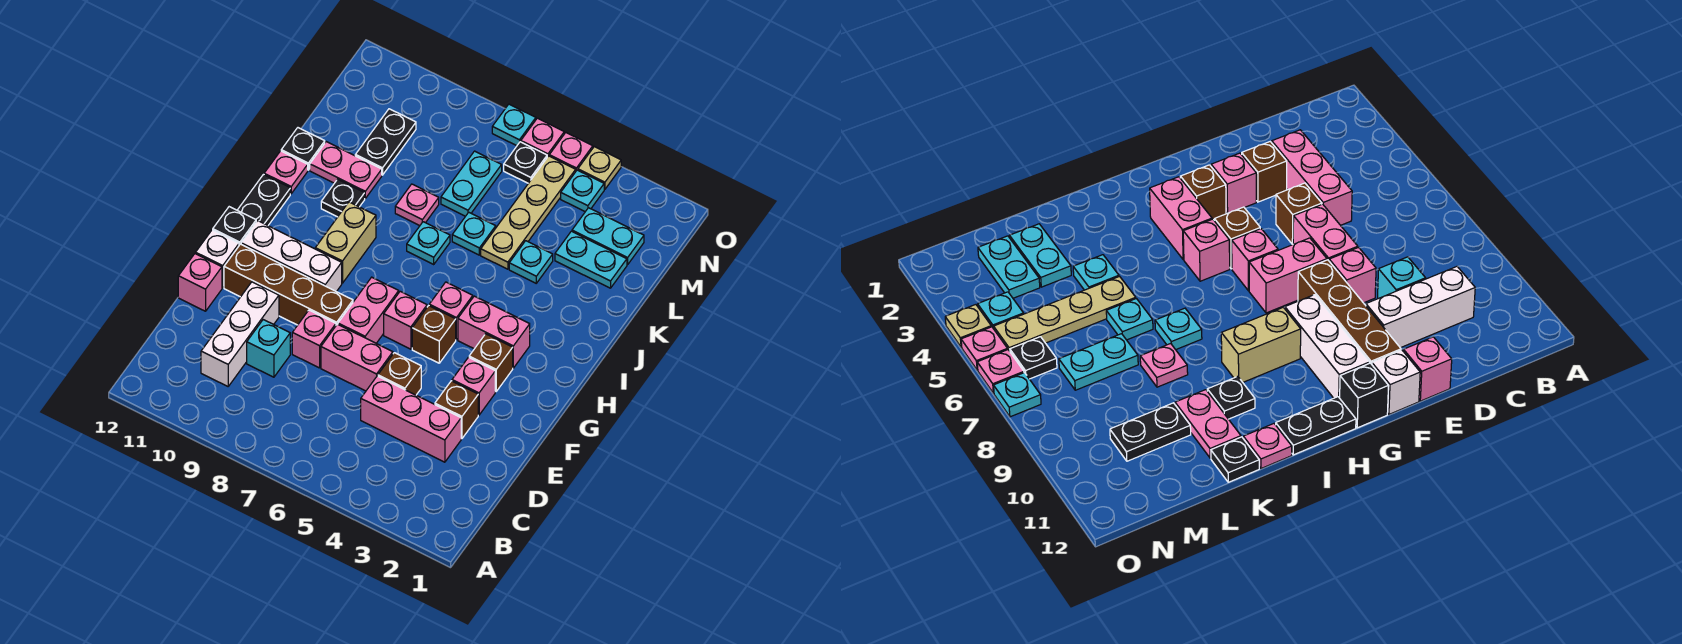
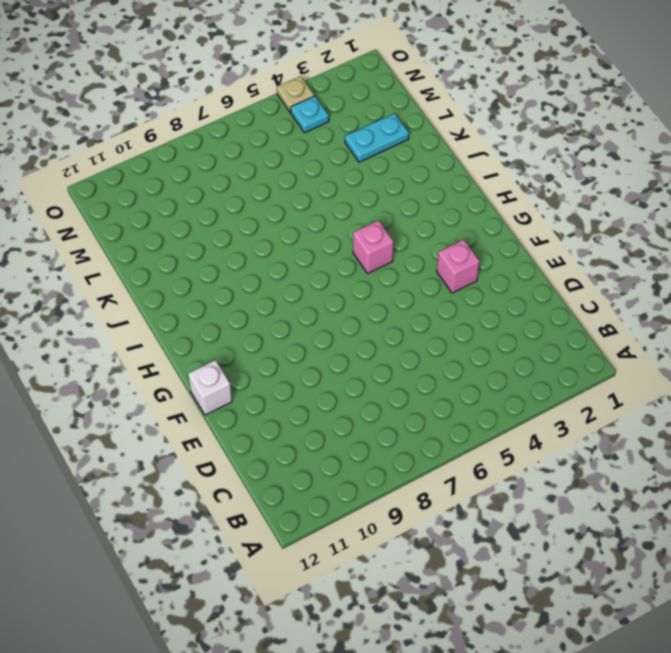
none -> white brick C10:E10 level 1
none -> pink brick D3:D5 level 1
none -> cyan brick D9 level 1
none -> brown brick E3 level 1

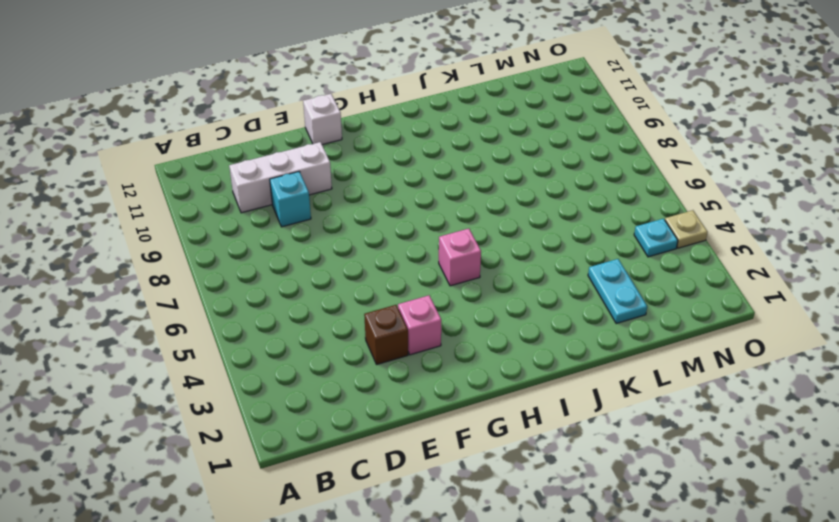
none -> pink brick D3:D5 level 1
none -> brown brick E5 level 1
none -> pink brick E6:E7 level 1
none -> pink brick E8 level 1

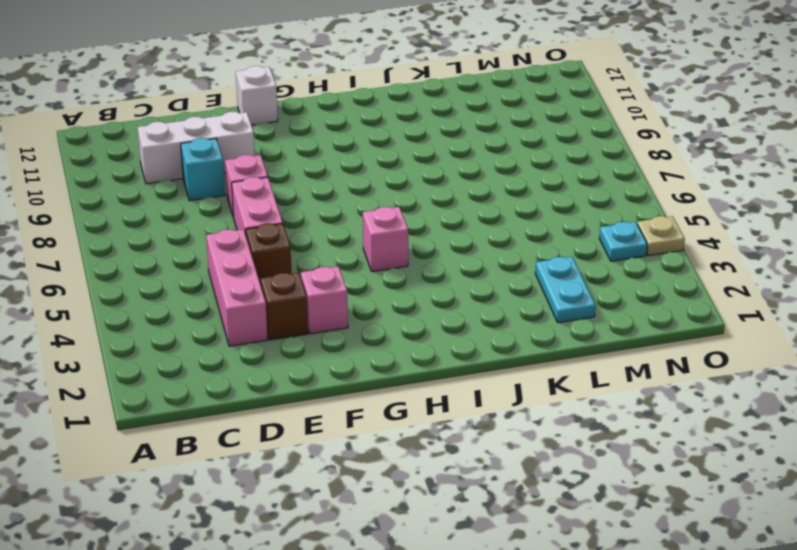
none -> pink brick E12 level 1
none -> pink brick F7:G7 level 1
none -> brown brick F8:F11 level 1
none -> brown brick G3 level 1

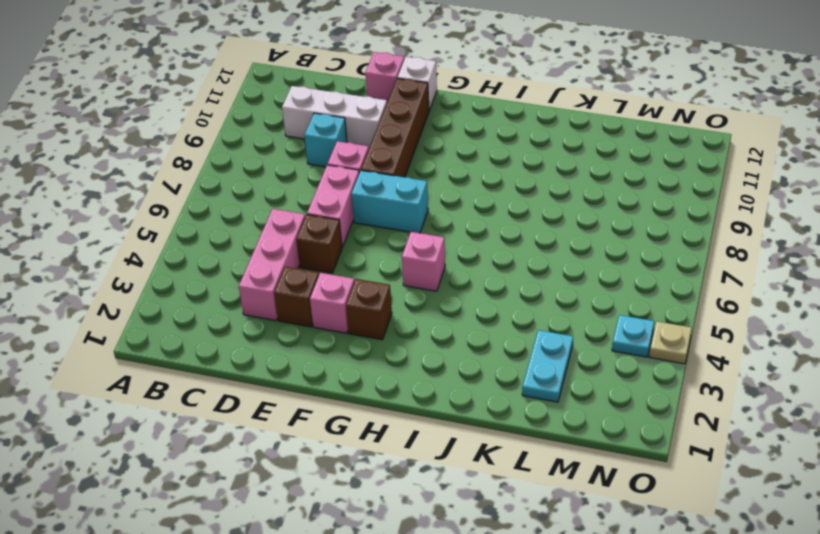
cyan brick F7:G7 level 1 -> pink brick F7:G7 level 1
none -> brown brick G5 level 1
none -> pink brick G6 level 1
none -> white brick G9:G11 level 1
none -> black brick G12 level 1

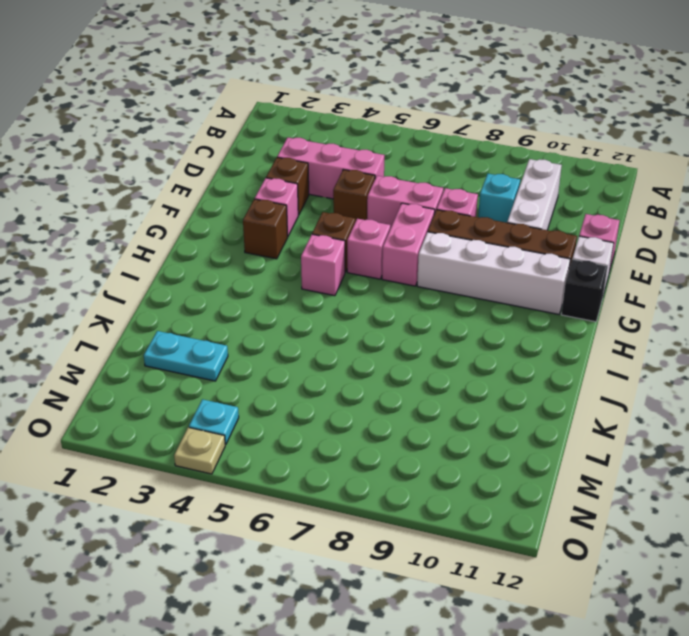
white brick G8:G11 level 1 -> white brick G9:G11 level 1
none -> pink brick H3:H4 level 1
none -> tan brick H9:I9 level 1
none -> black plate H12:I12 level 1
none -> cyan plate J7 level 1

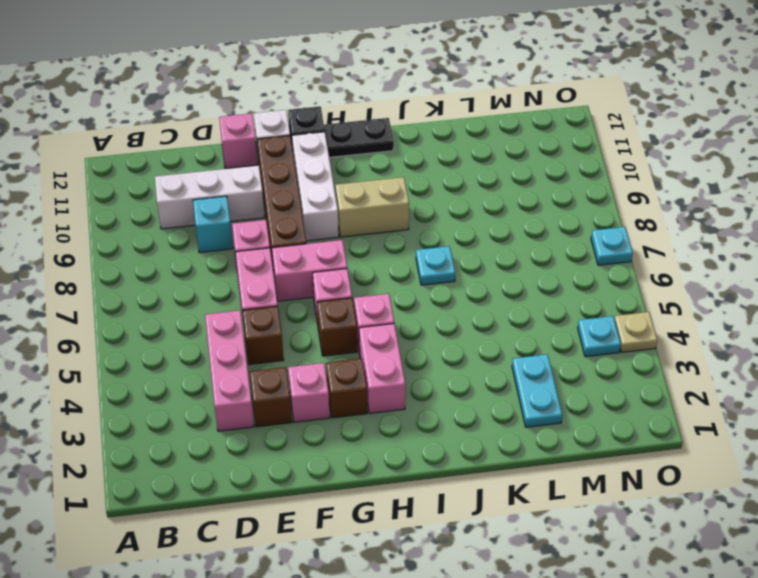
none -> black plate J10 level 1
none -> pink plate J12 level 1
none -> cyan plate K4 level 1
none -> tan plate K5:N5 level 1

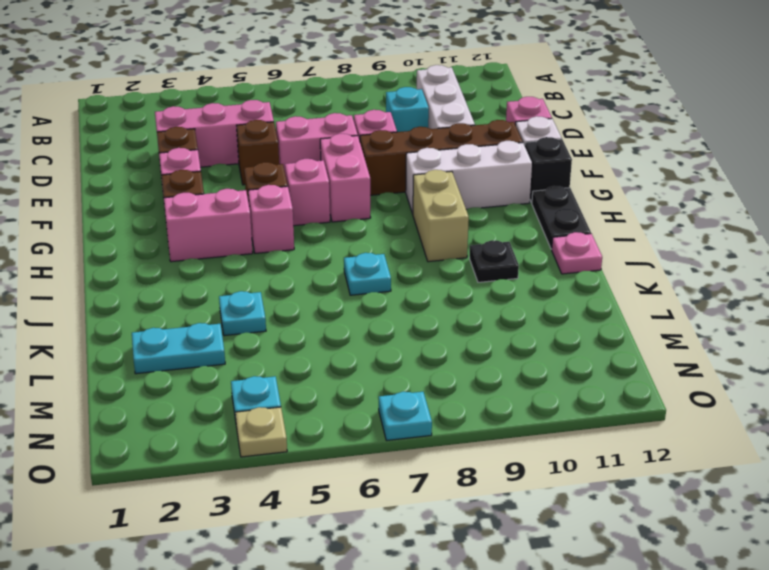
none -> tan plate K5:N5 level 1
none -> cyan plate K6 level 1
none -> pink plate K8 level 1
none -> pink plate K10:K11 level 1

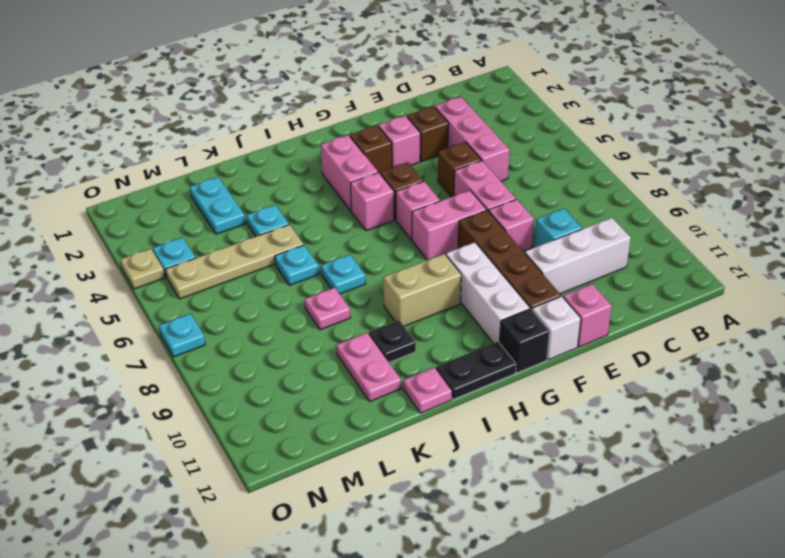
none -> black plate K12 level 1
none -> cyan plate L7:M7 level 1
none -> black plate L10:M10 level 1
none -> cyan plate M2:M3 level 1

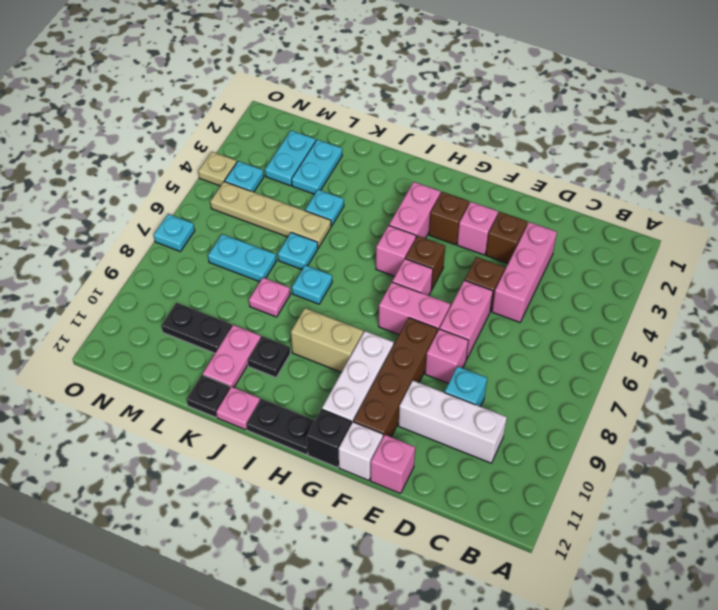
none -> black plate N6 level 1
none -> pink plate O5 level 1
none -> pink plate O6 level 1

